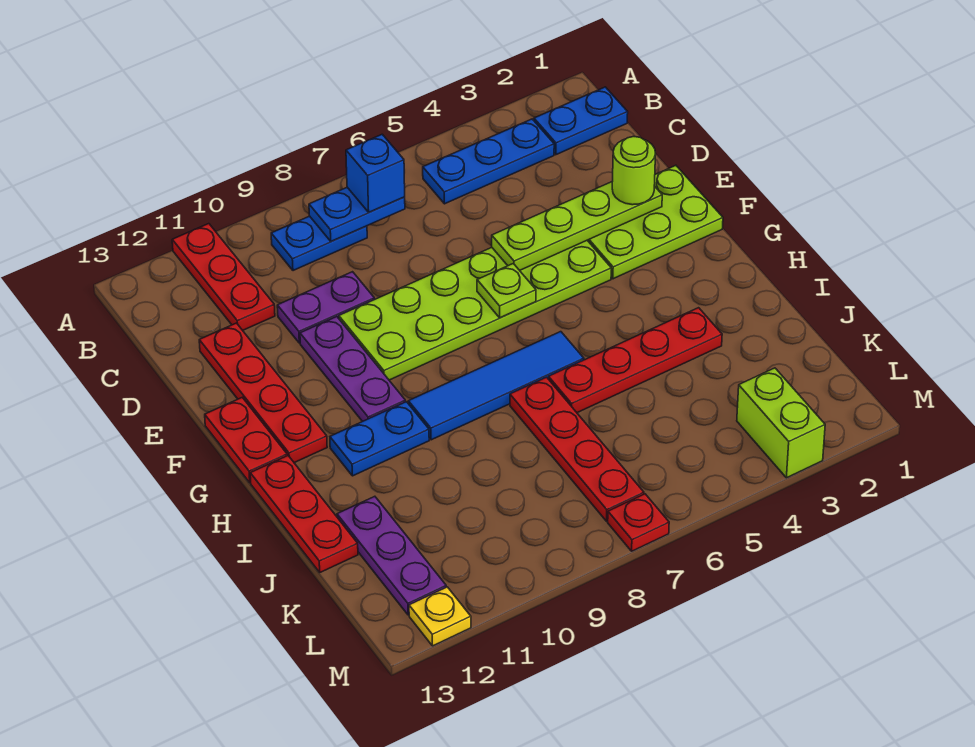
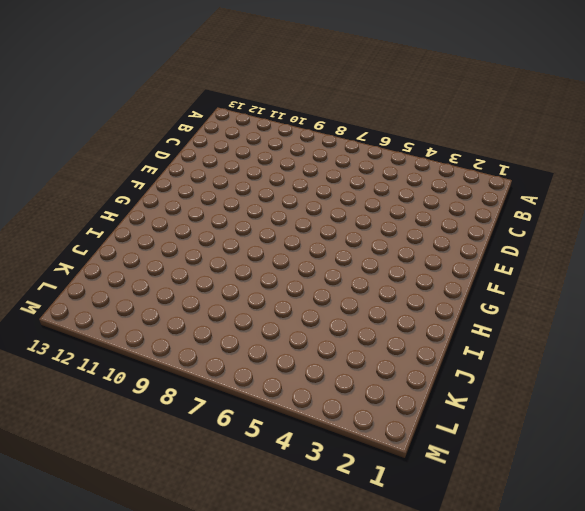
none -> red plate A11:C11 level 1
none -> blue plate B1:B2 level 1
none -> blue plate B3:B5 level 1

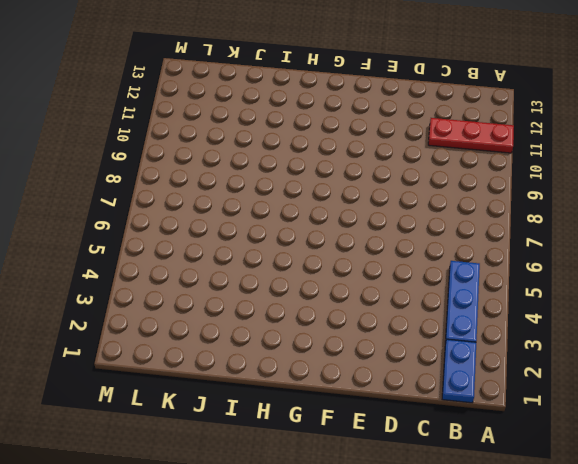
none -> blue plate B8:B9 level 1
none -> purple plate D9:D10 level 1
none -> red plate D12:G12 level 1

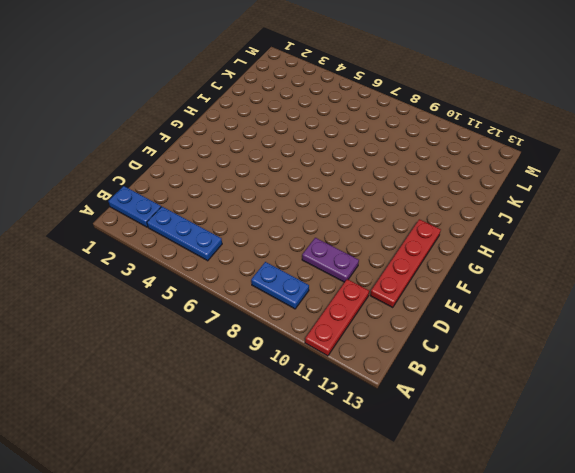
none -> lime plate E1:F3 level 1
none -> lime plate E4:F9 level 1
none -> purple plate E10:G10 level 1

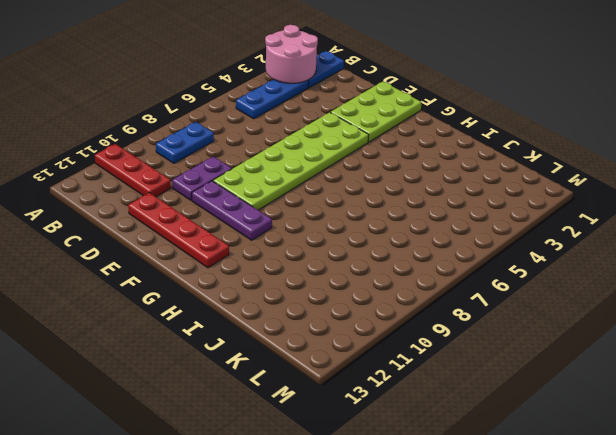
pink round brick A2:B3 level 2 -> none
none -> red plate F13:G13 level 1
none -> blue tile H6:H9 level 1
none -> blue plate H10:H11 level 1

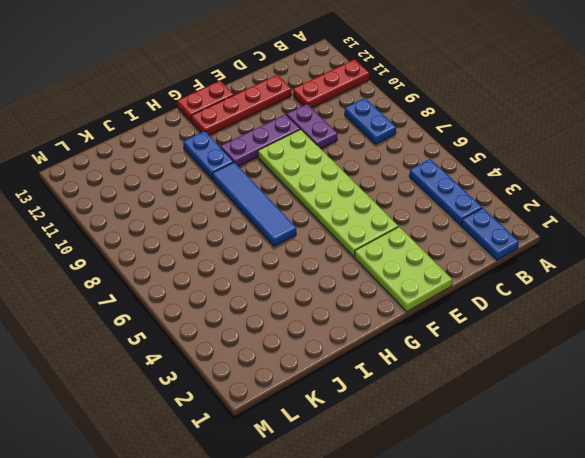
none -> red plate H13:J13 level 1
none -> red plate I3:I6 level 1
none -> red plate I7:L7 level 1

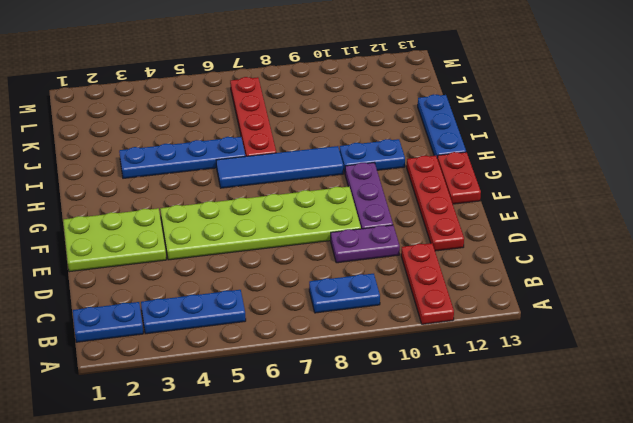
blue plate H13:J13 level 1 -> red plate H13:J13 level 1
blue plate I3:I6 level 1 -> red plate I3:I6 level 1
none -> purple plate J12:L12 level 1
none -> lime brick L3:M3 level 1
none -> red plate M7 level 1

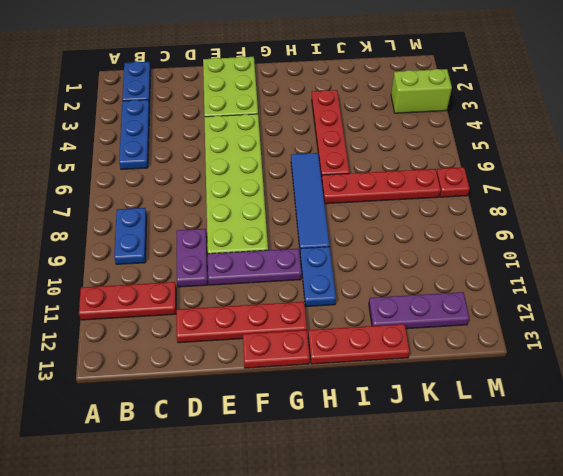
none -> yellow plate M12 level 1
none -> blue plate B7:B8 level 2
none -> lime plate E2:E5 level 2

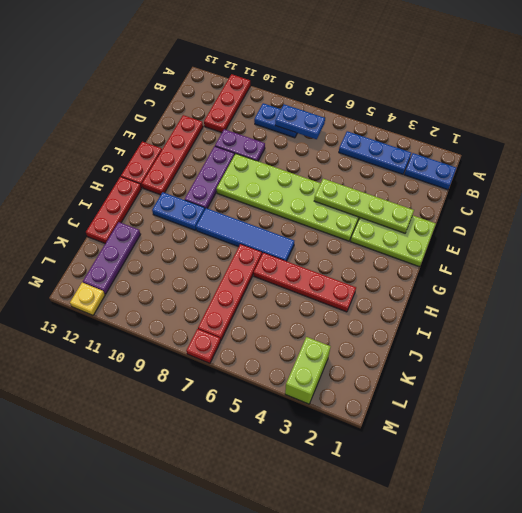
none -> lime plate F6 level 2
none -> blue brick B7 level 3
none -> lime round brick E2 level 3

